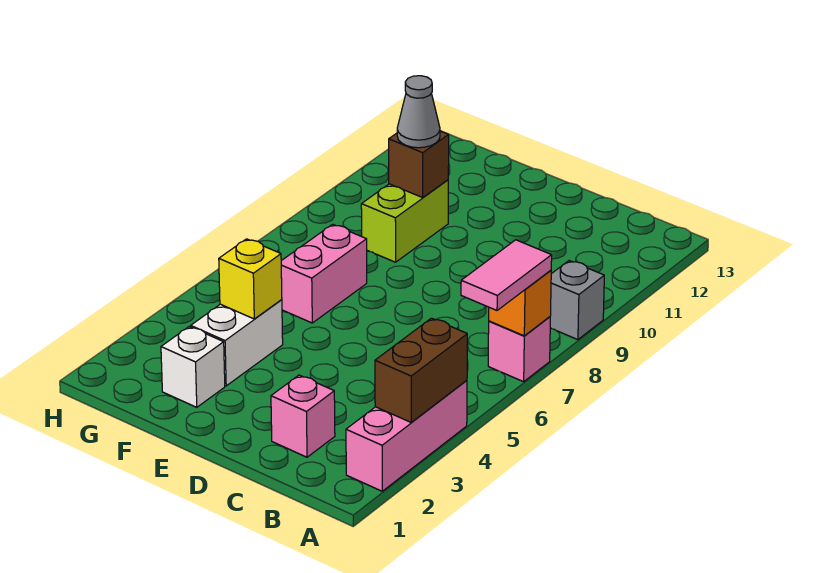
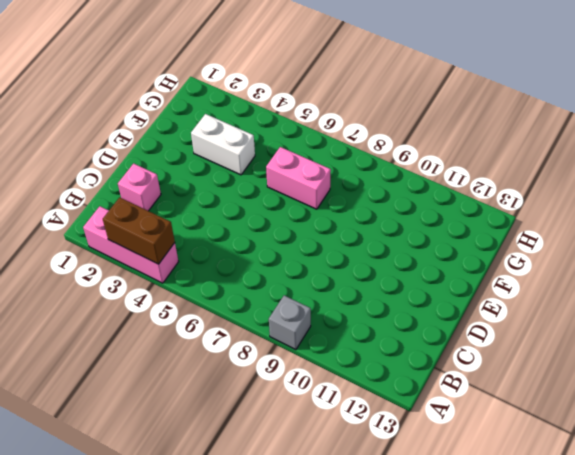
none -> pink brick A7 level 1
none -> white brick F2 level 1
none -> lime brick F9:F10 level 1

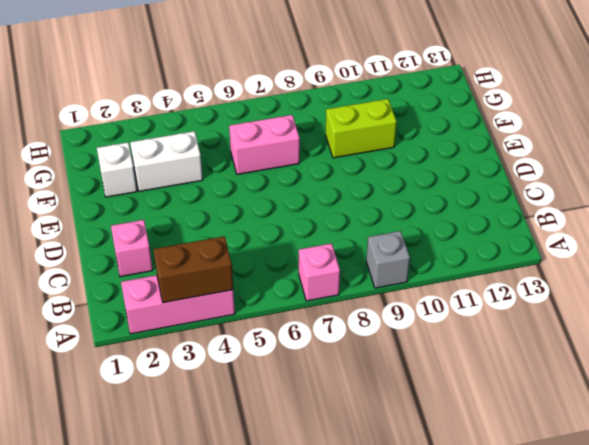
none -> orange brick A7 level 2
none -> yellow brick F4 level 2
none -> brown brick F10 level 2

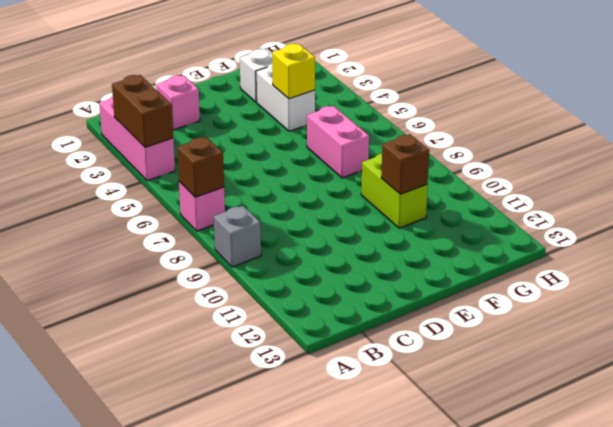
brown brick A7 level 2 -> orange brick A7 level 2
none -> pink tile A6:A7 level 3
none -> grey cone F10 level 3

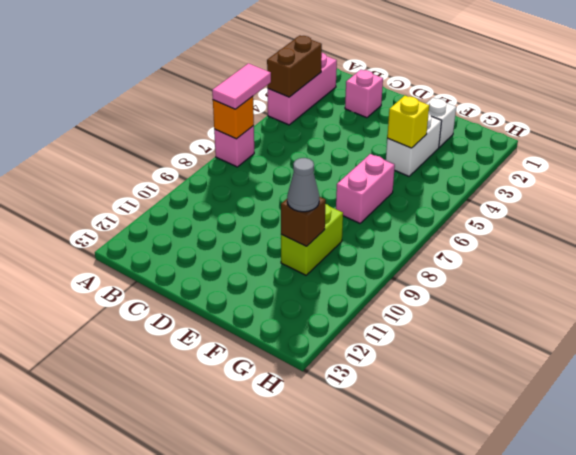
none -> grey brick A9 level 1

